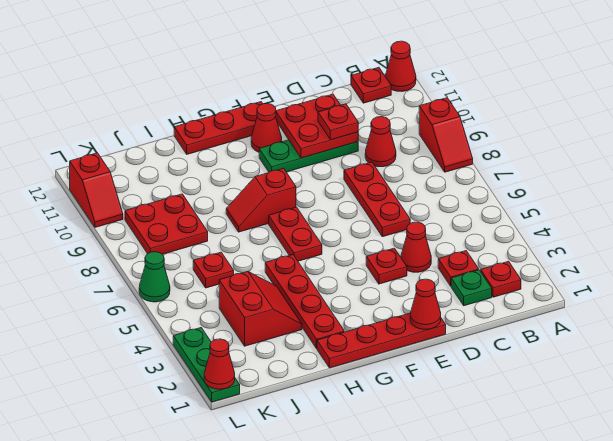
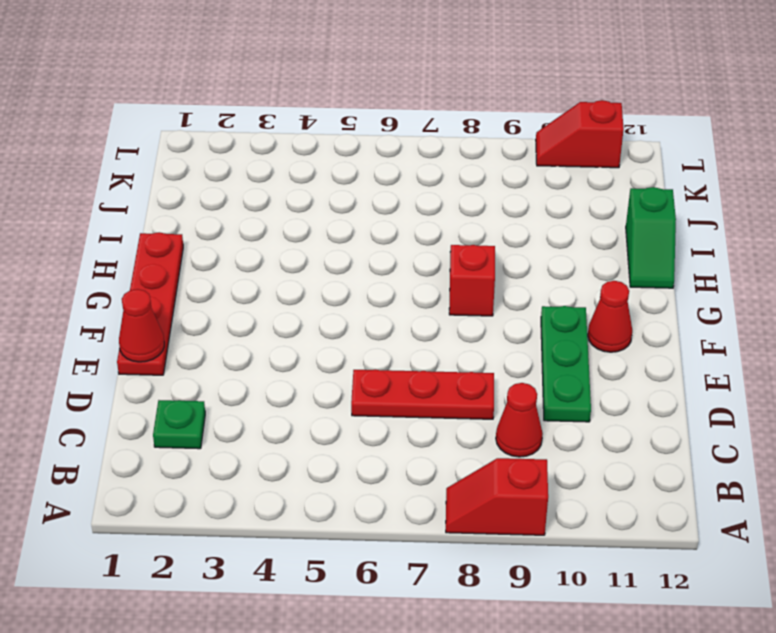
green slope H12:I12 level 1 top I -> red plate F12:H12 level 1
none -> red cone A12 level 1
none -> red plate B2 level 1
none -> red plate B12 level 1

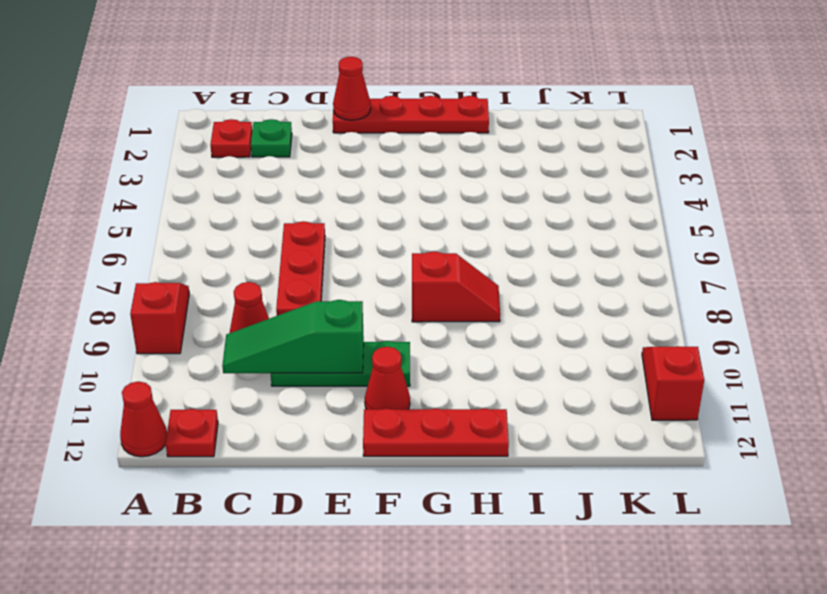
green slope C10:E10 level 2 top E -> red plate D10:E11 level 2
none -> red plate C3 level 1
none -> red cone D4 level 1
none -> red plate E4 level 1

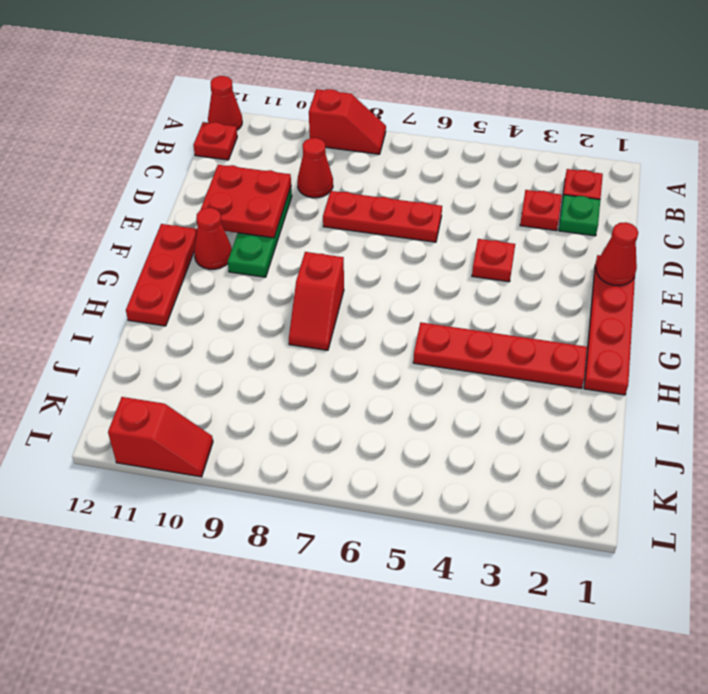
none -> red cone D4 level 1
none -> red plate G6:G7 level 1
none -> red slope I3:J4 level 1 top J

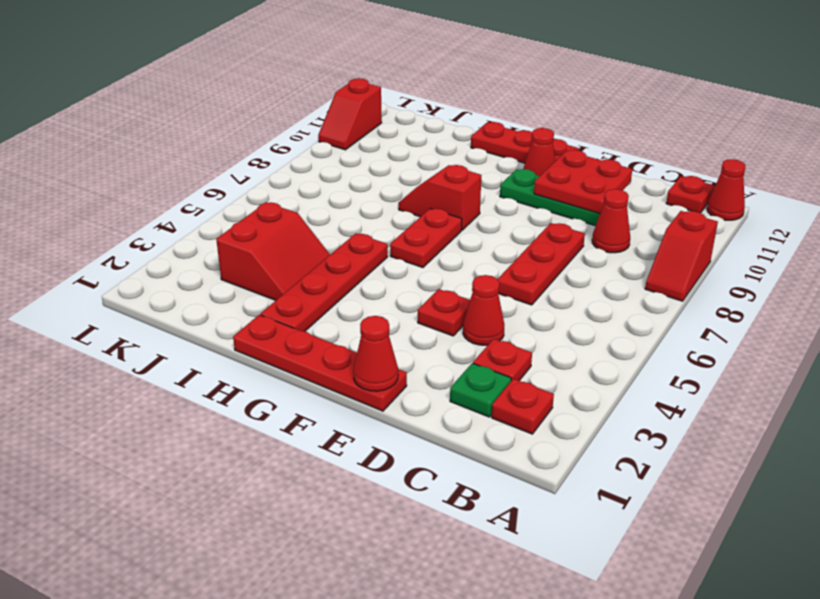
none -> red plate J6 level 1
none -> red plate J8:K9 level 1
none -> green plate L1:L3 level 1

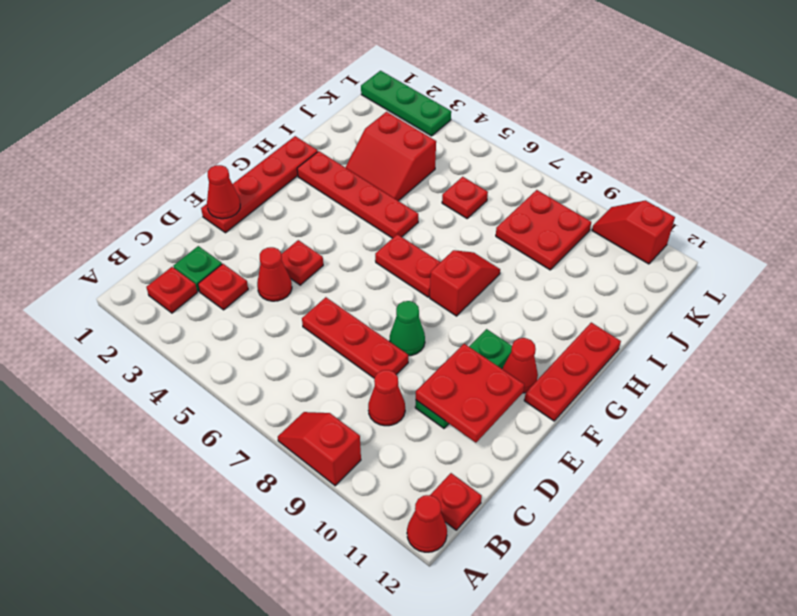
green cone E8 level 1 -> green cone L6 level 1
none -> red cone L1 level 2
none -> red plate D10 level 3

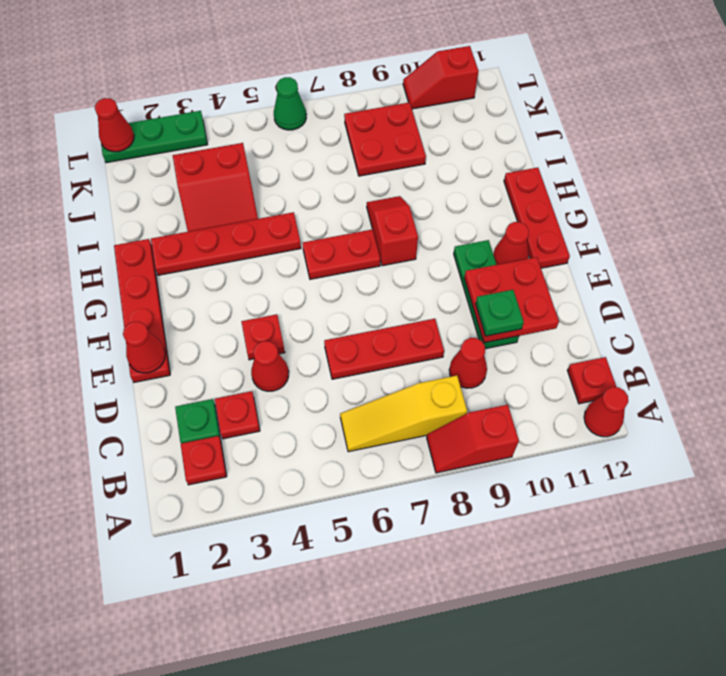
yellow slope B6:B8 level 1 top 8 -> none
green plate D10 level 3 -> red plate D10 level 3
none -> red plate J6 level 1

